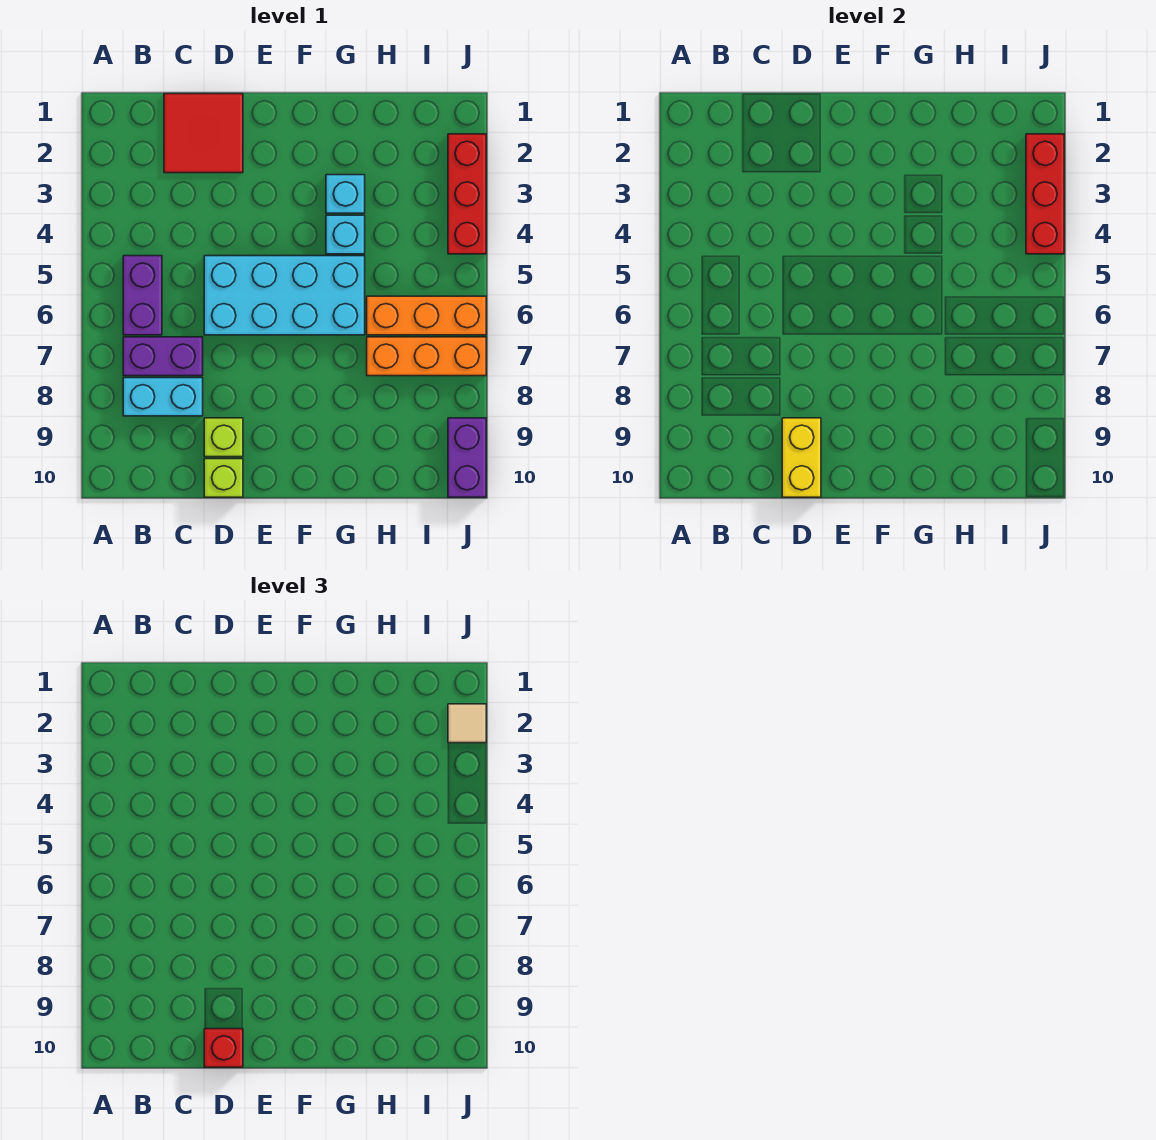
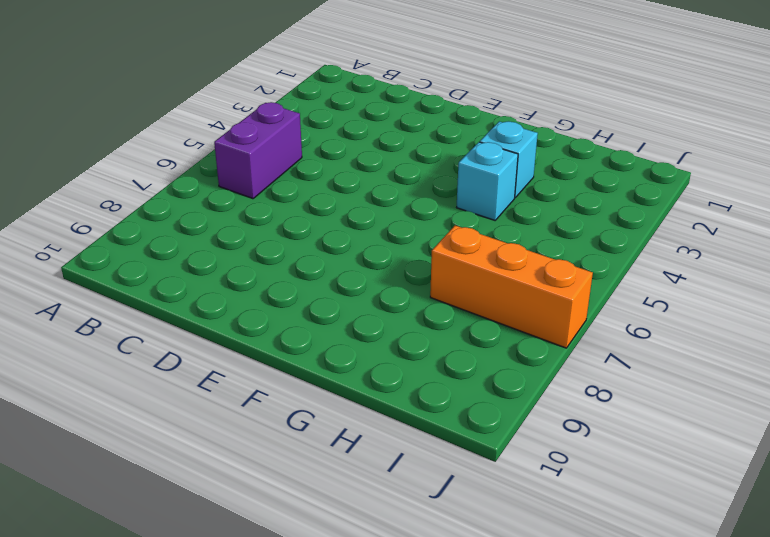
none -> purple brick B7:C7 level 1
none -> cyan brick B8:C8 level 1
none -> red tile C1:D2 level 1

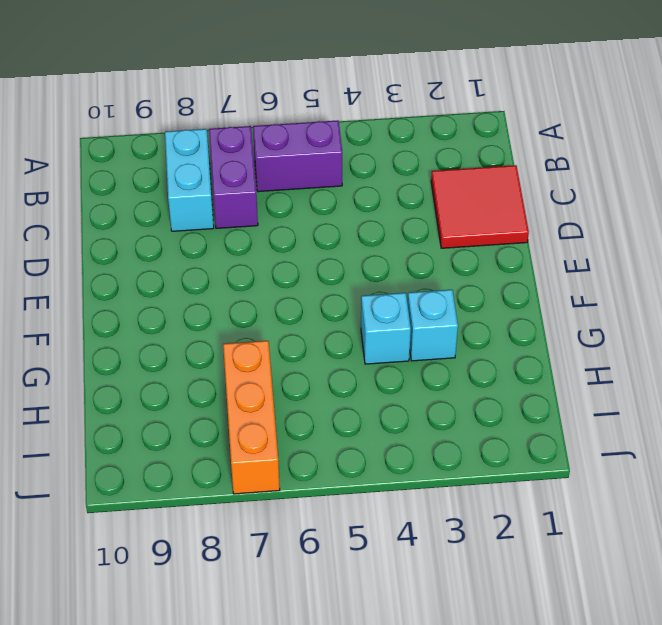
none -> cyan brick D5:G6 level 1
none -> lime brick D9 level 1
none -> lime brick D10 level 1

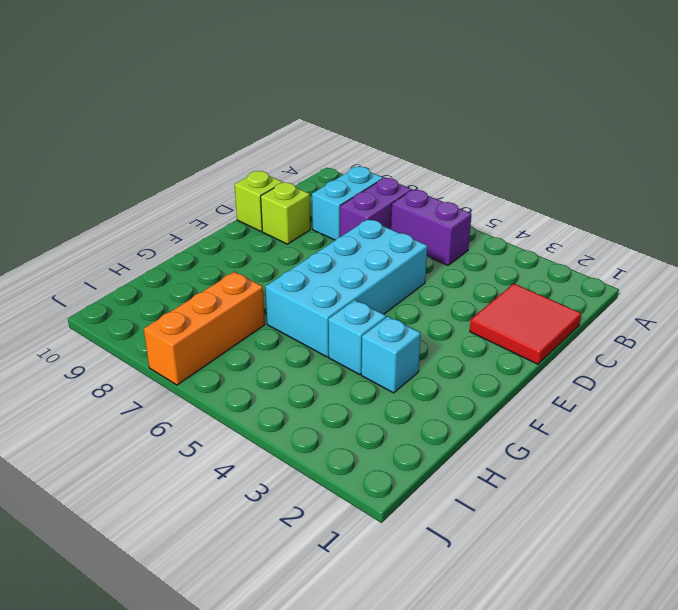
none -> orange brick H6:J6 level 1
none -> red brick J2:J4 level 1
none -> purple brick J9:J10 level 1

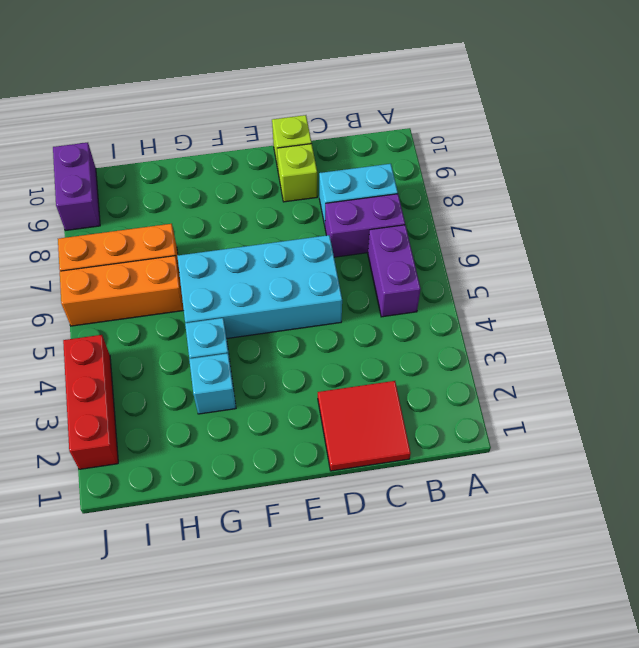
none -> yellow brick D9:D10 level 2
none -> red brick J2:J4 level 2
none -> red brick D10 level 3

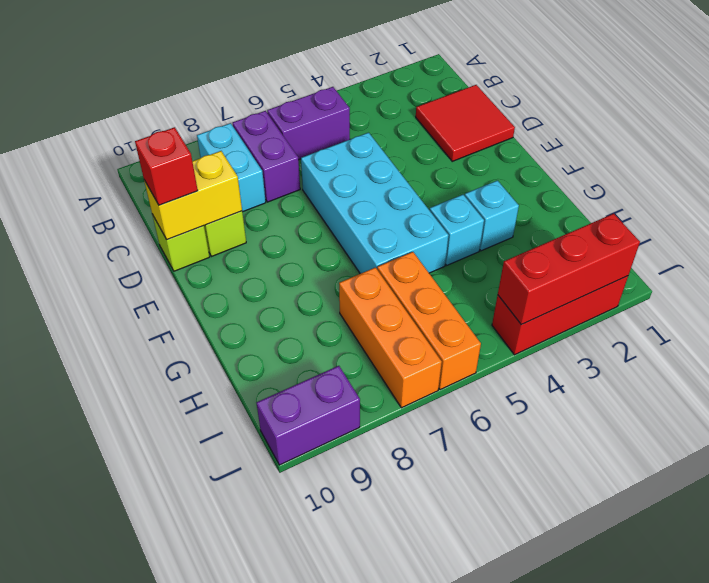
none -> tan tile J2 level 3

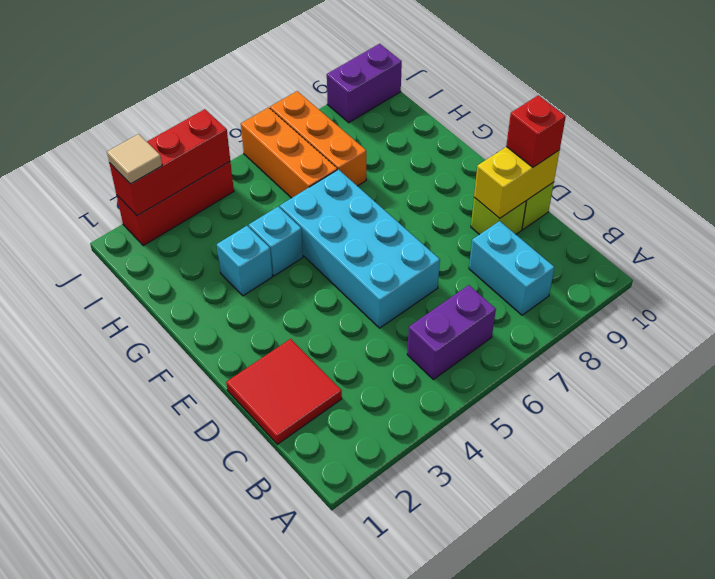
none -> purple brick B7:C7 level 1

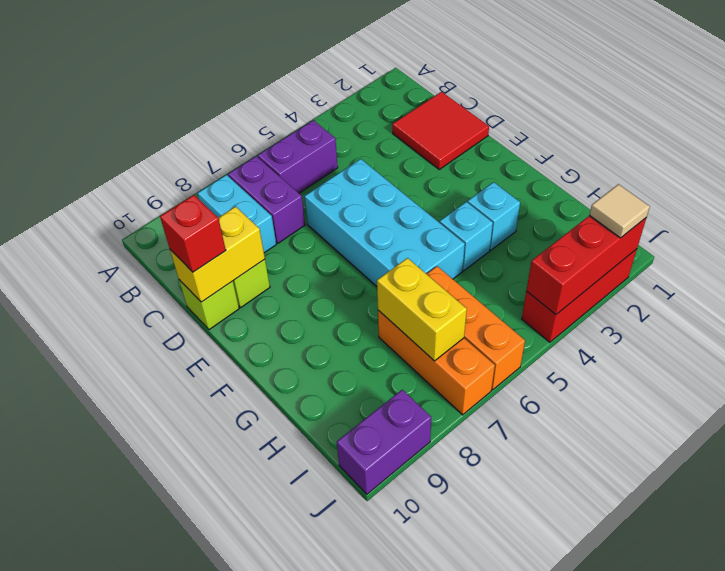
yellow brick H7:I7 level 2 -> none

